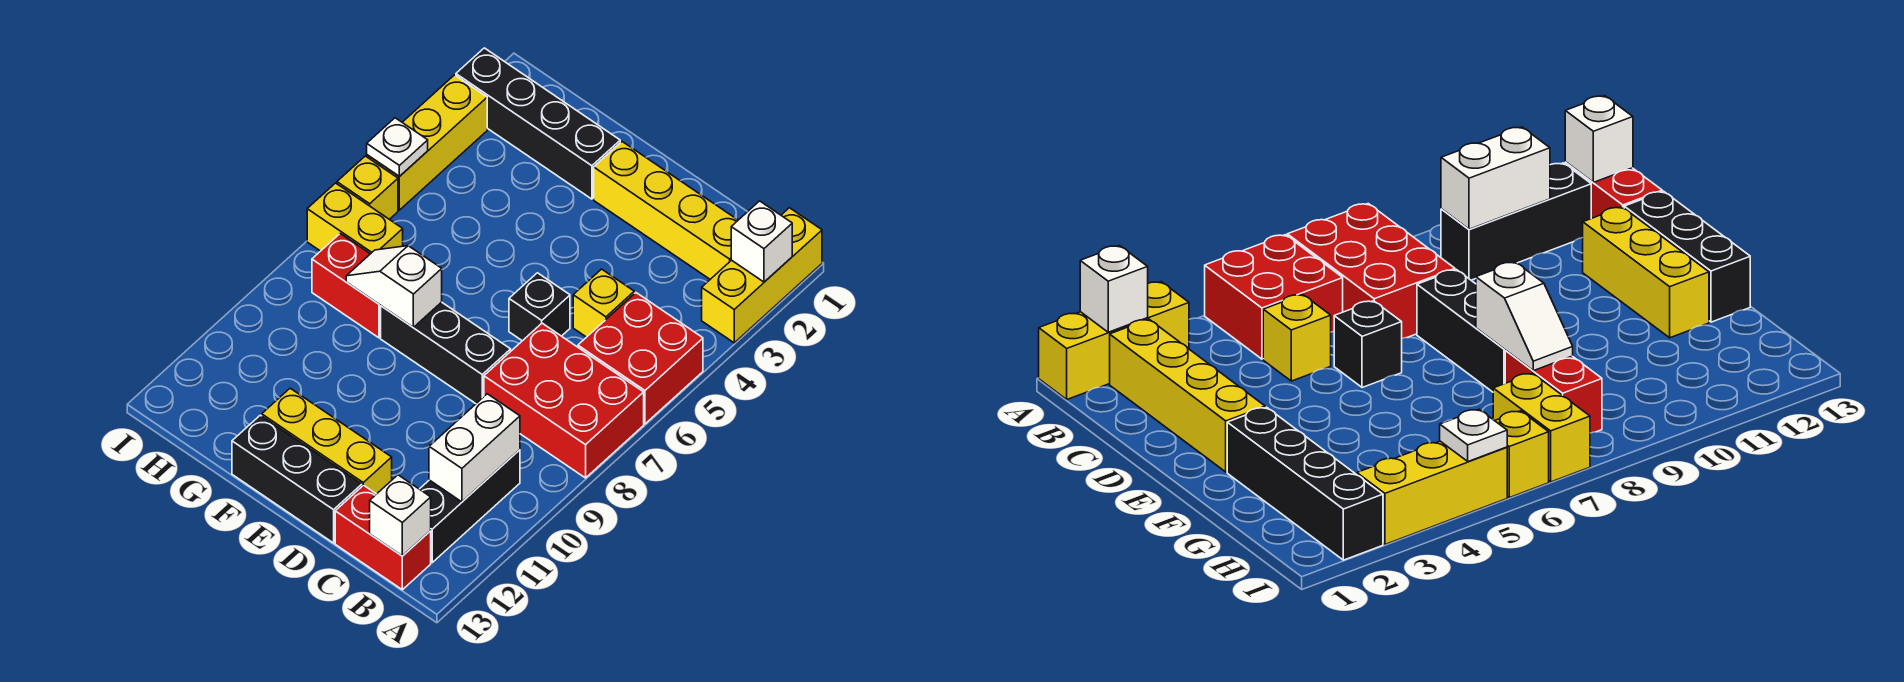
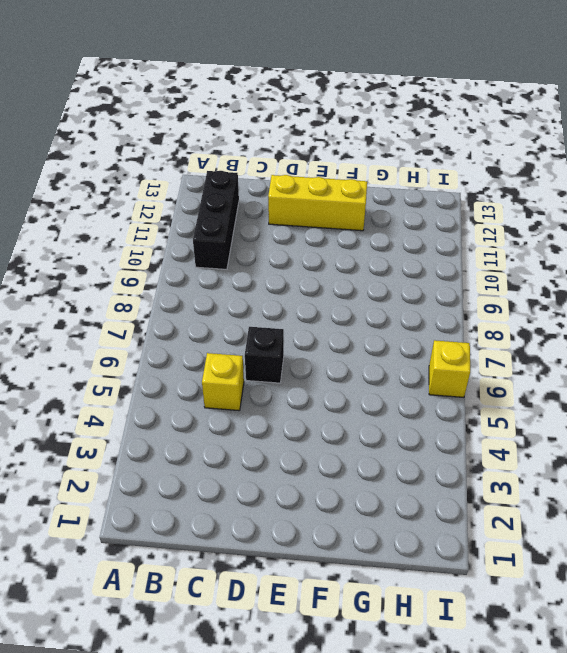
none -> yellow brick A1:A3 level 1
none -> red brick A5:B6 level 1
none -> red brick A7:C8 level 1

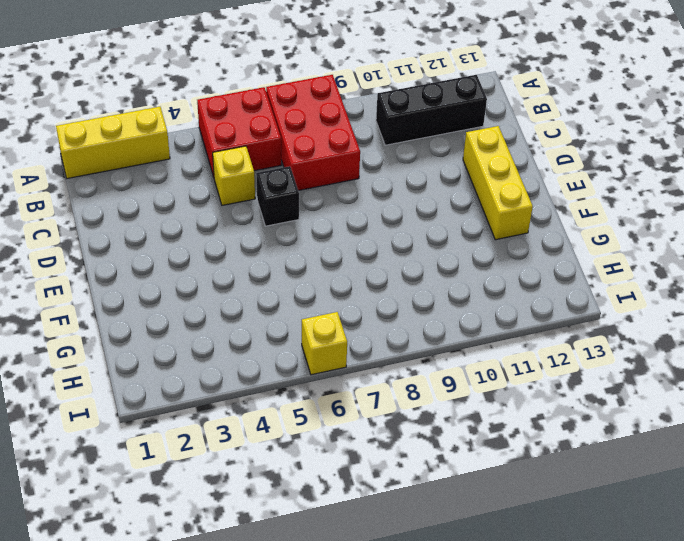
none -> yellow brick B2:E2 level 1
none -> red brick B13:C13 level 1
none -> black brick D8:F8 level 1

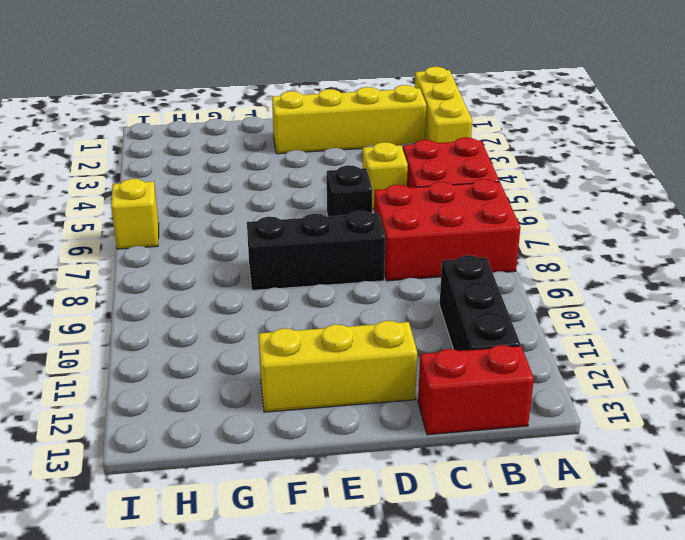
none -> black brick D13:F13 level 1
none -> black brick F2:I2 level 1
none -> red brick G8:H8 level 1

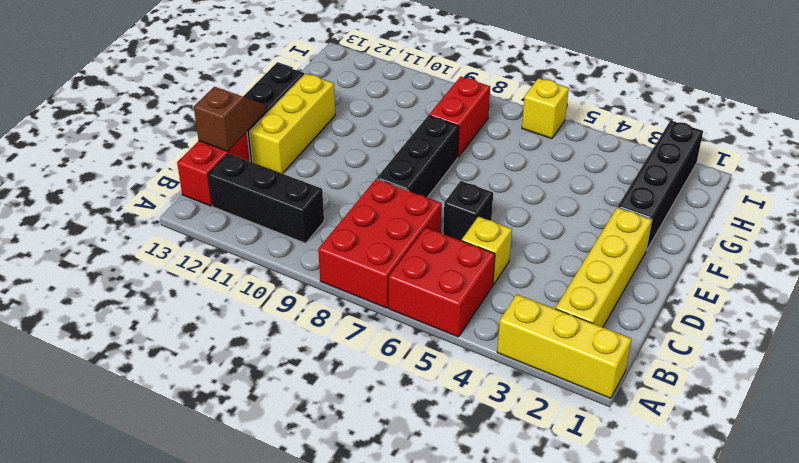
brown slope C13:D13 level 2 top C -> none
none -> yellow brick H7:I7 level 1
none -> yellow brick I3:I5 level 1
none -> white brick A2 level 2

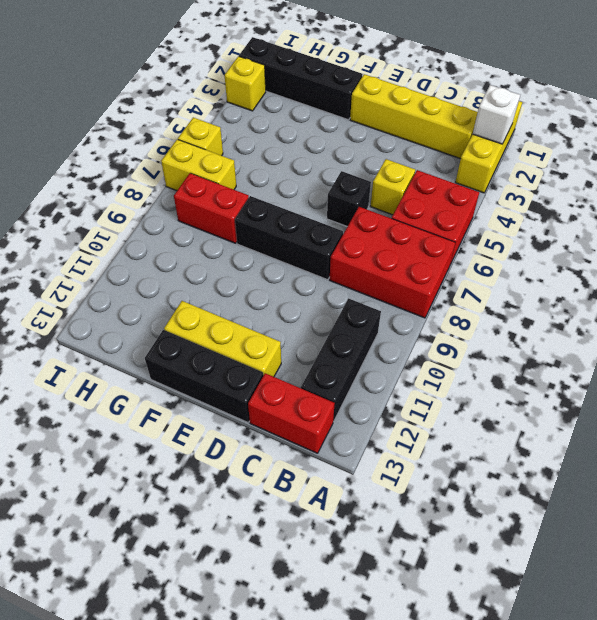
yellow brick I3 level 1 -> yellow brick I3:I5 level 1
none -> white brick B10:B11 level 2
none -> white brick B13 level 2
none -> white slope F8:G8 level 2 top F

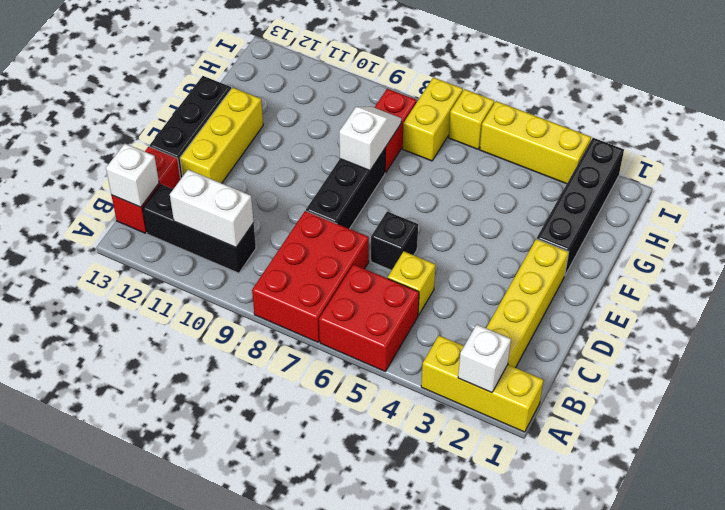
none -> white plate I5 level 2

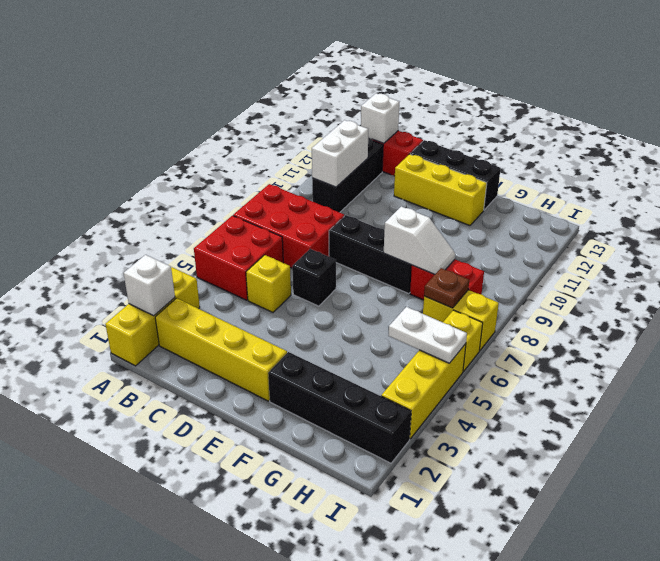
white plate H5:I5 level 2 -> white plate I5 level 2
brown plate H7 level 2 -> none

